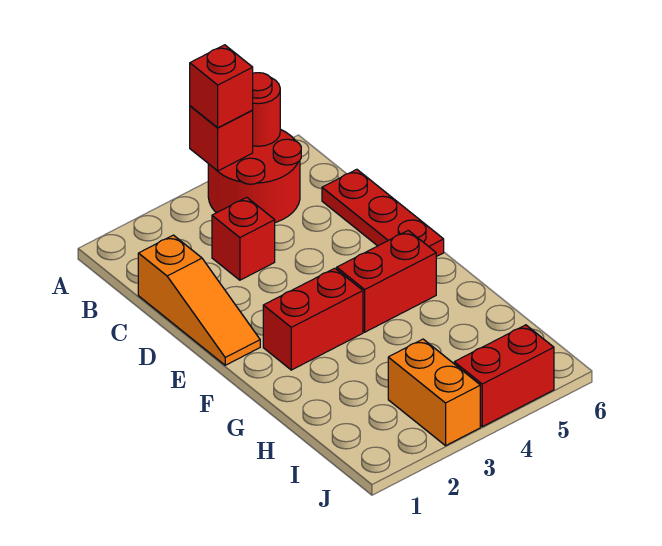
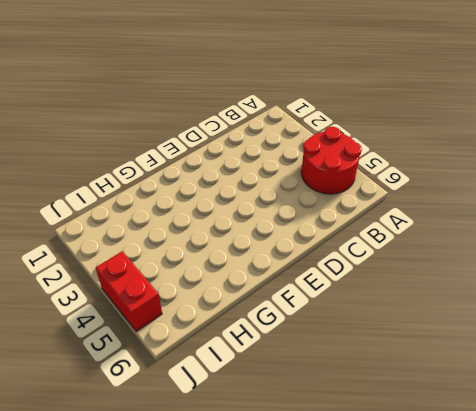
none -> orange slope C1:E1 level 1 top C
none -> red brick C3 level 1

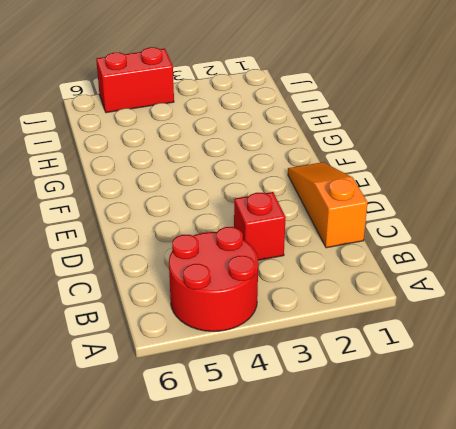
none -> red plate C6:E6 level 1
none -> red brick F2:F3 level 1

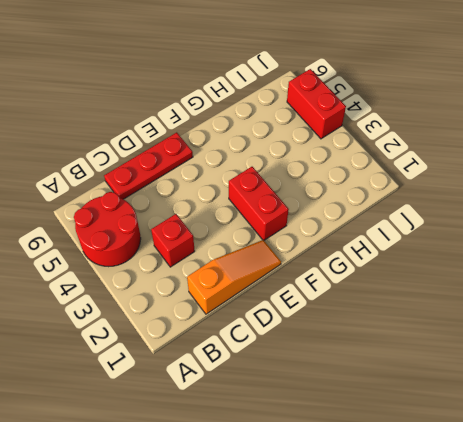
none -> red brick F4:F5 level 1
none -> orange brick I3:J3 level 1

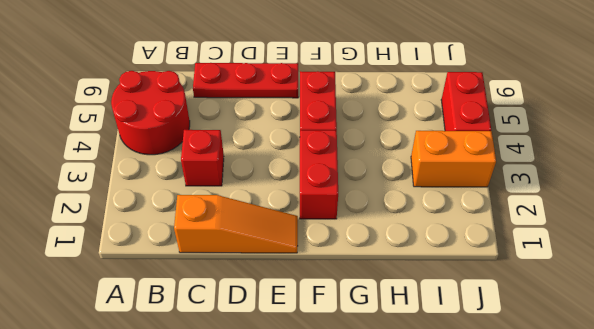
none -> red brick A4 level 2
none -> red round brick A5 level 2

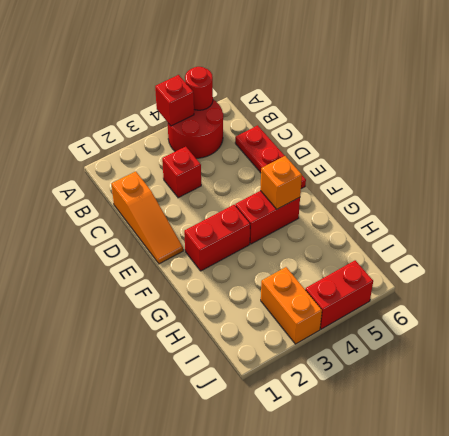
orange brick F5 level 2 -> none
none -> red brick A4 level 3

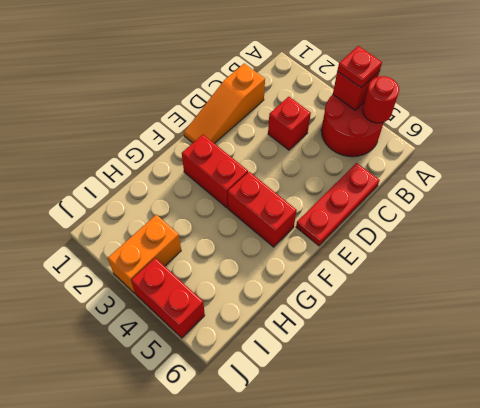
red plate A4 level 3 -> red brick A4 level 3

